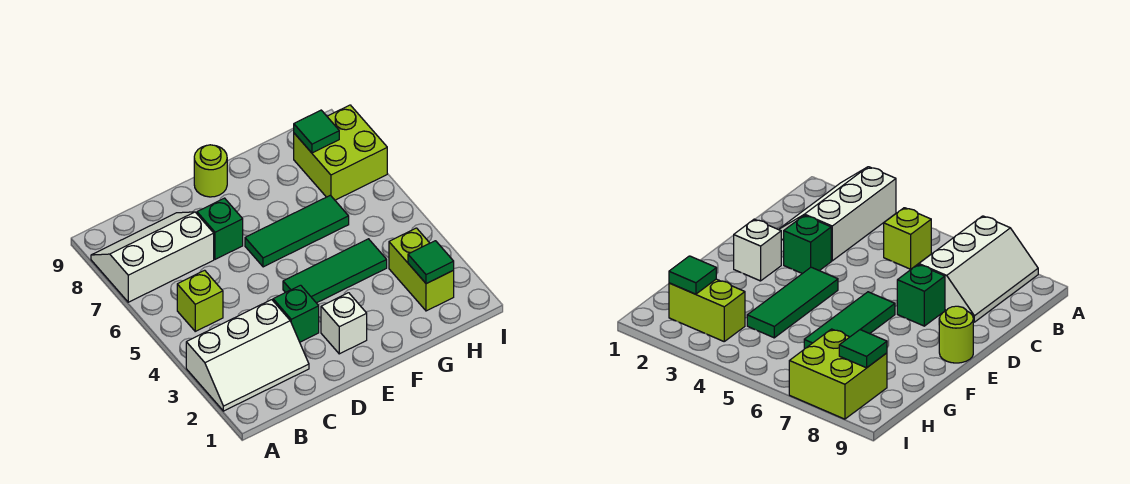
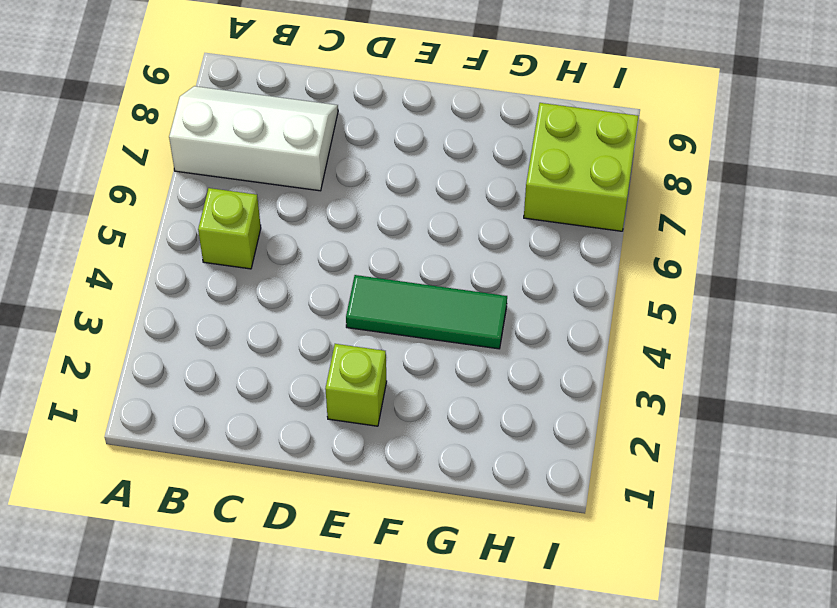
lime brick E2 level 1 -> white brick E2 level 1
none -> white slope A2:C3 level 1 top 3
none -> green brick D3 level 1
none -> green brick D7 level 1

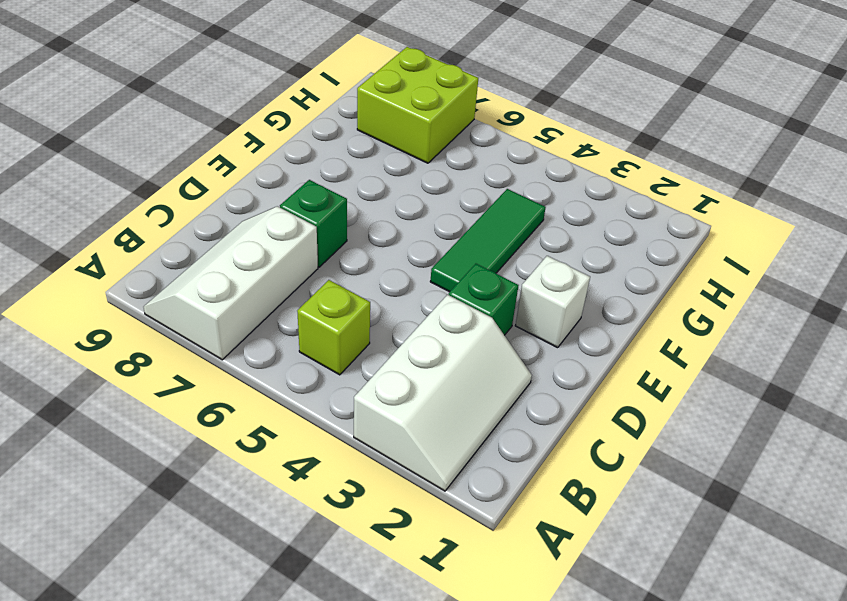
none -> green tile E6:G6 level 1
none -> lime round brick E9 level 1
none -> lime brick H2:H3 level 1

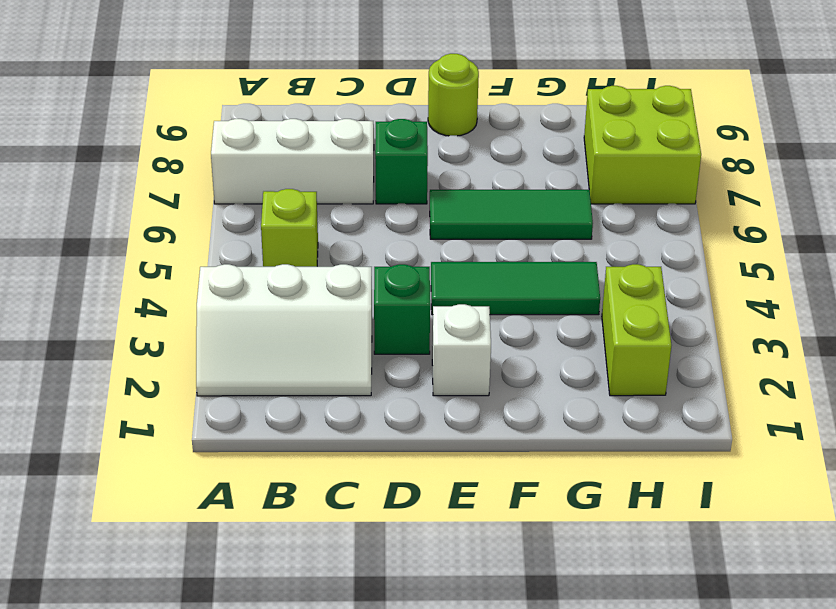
none -> green tile H2 level 2
none -> green tile H8 level 2

